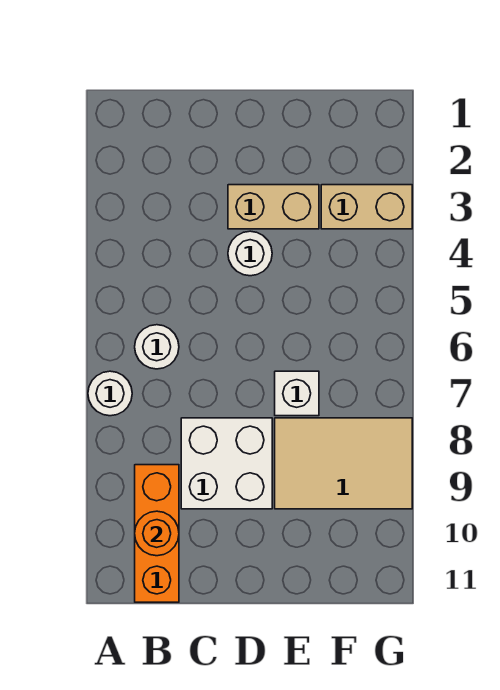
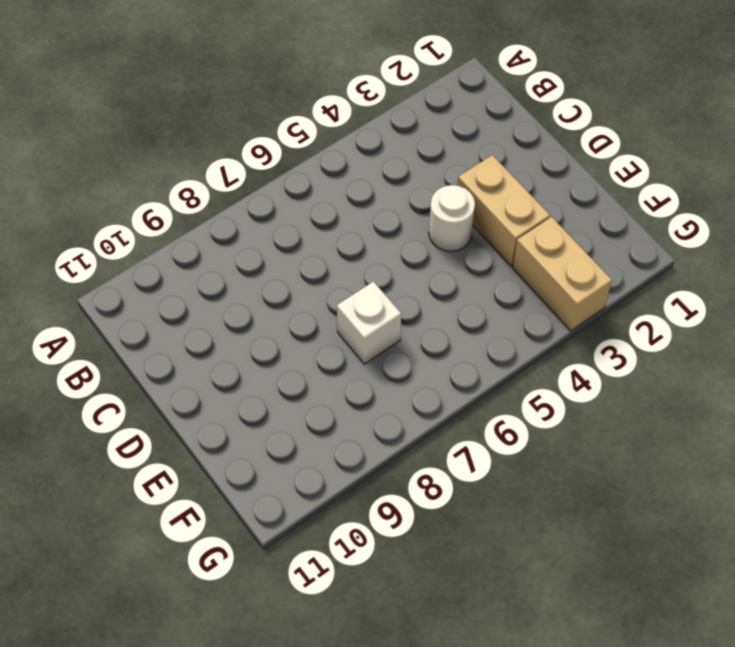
none -> white round brick A7 level 1
none -> white round brick B6 level 1

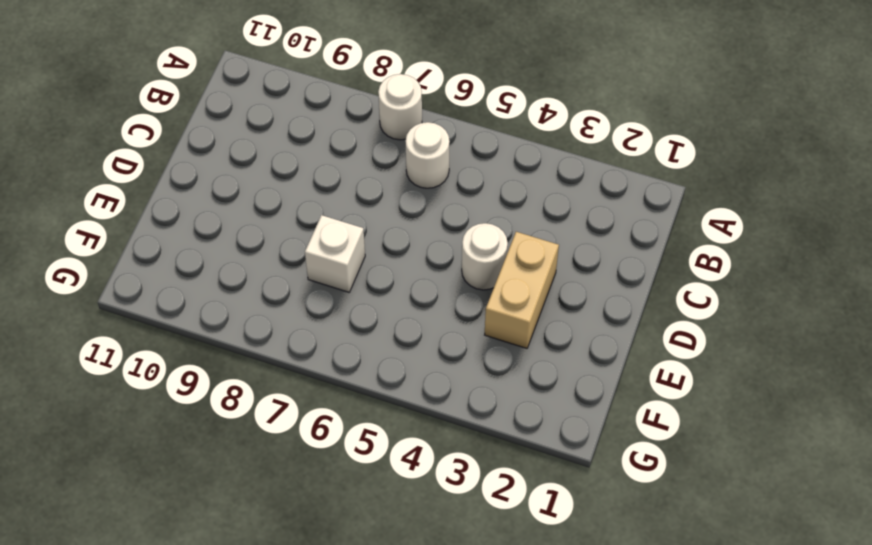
none -> orange brick B9:B11 level 1
none -> white brick C8:D9 level 1

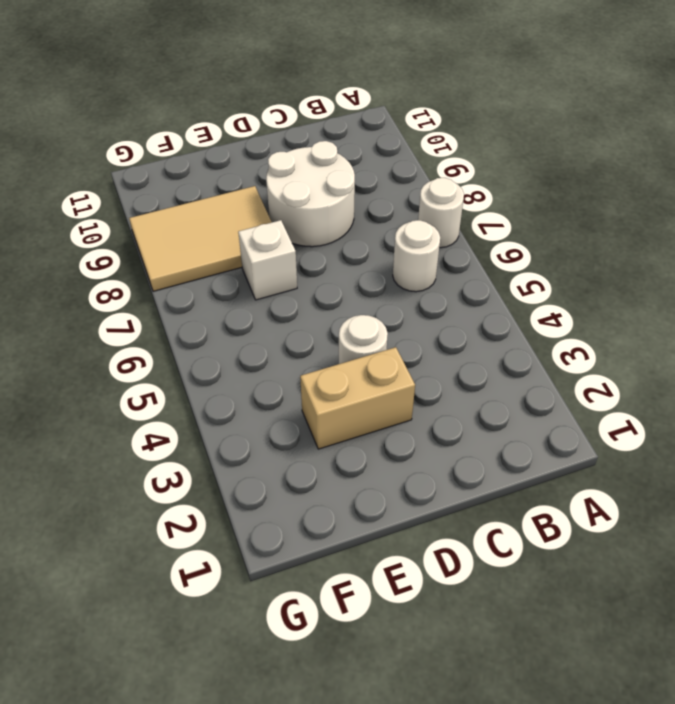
white round brick C8:D9 level 1 -> white brick C8:D9 level 1
none -> orange brick B9:B11 level 1
none -> tan brick F3:G3 level 1

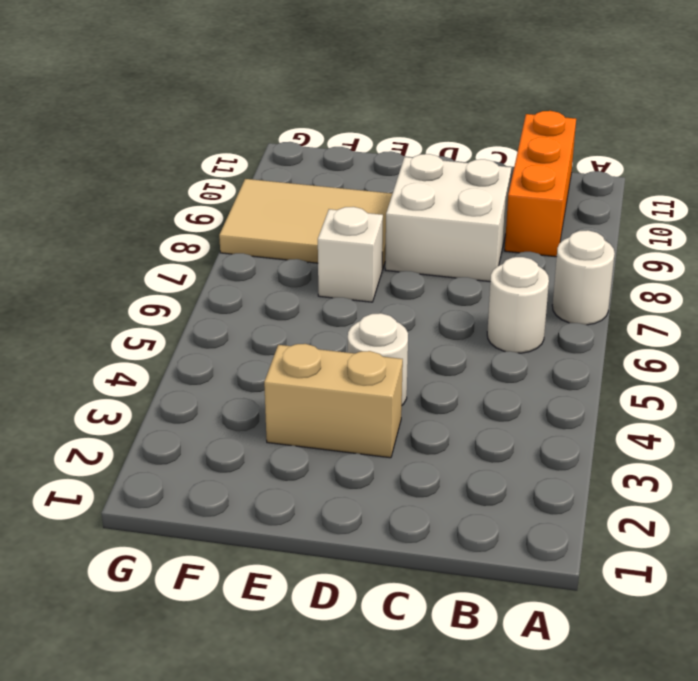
none -> tan brick F3:G3 level 1
none -> orange round brick B10 level 2

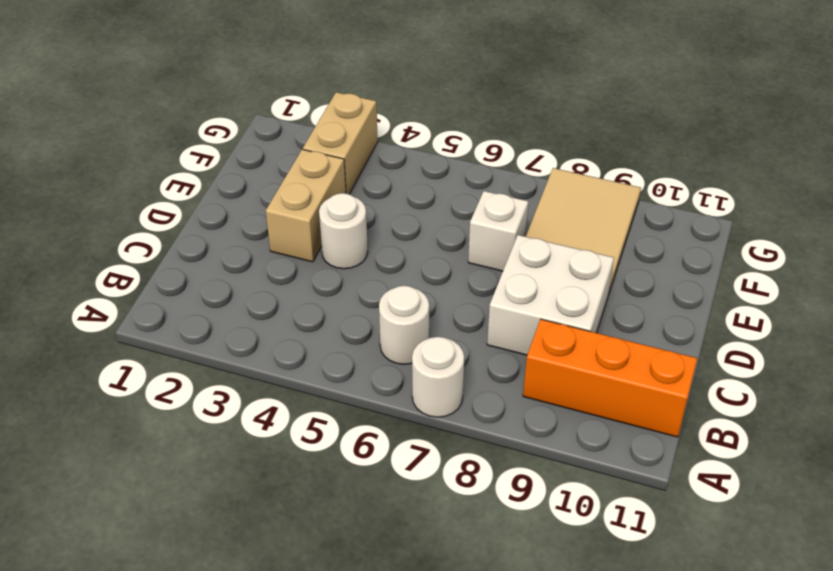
none -> orange round brick B10 level 2

